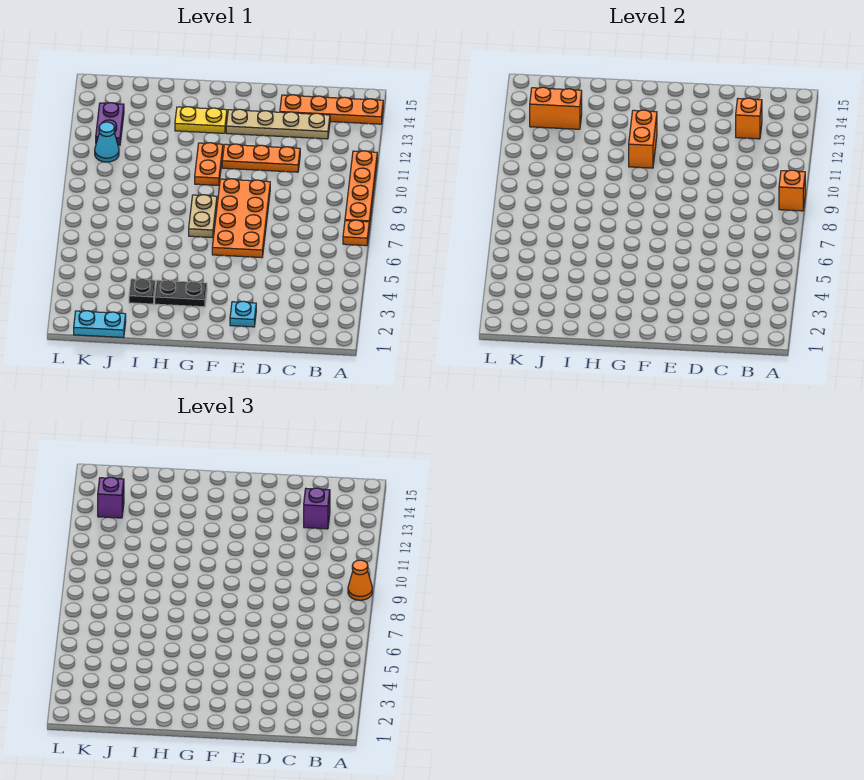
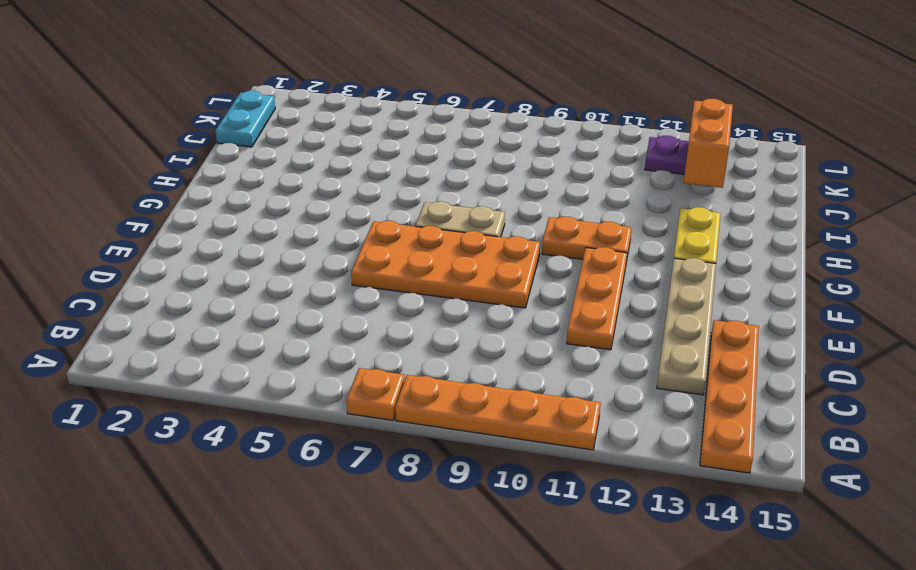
none -> cyan plate E2 level 1
none -> black plate G3:H3 level 1
none -> black plate I3 level 1

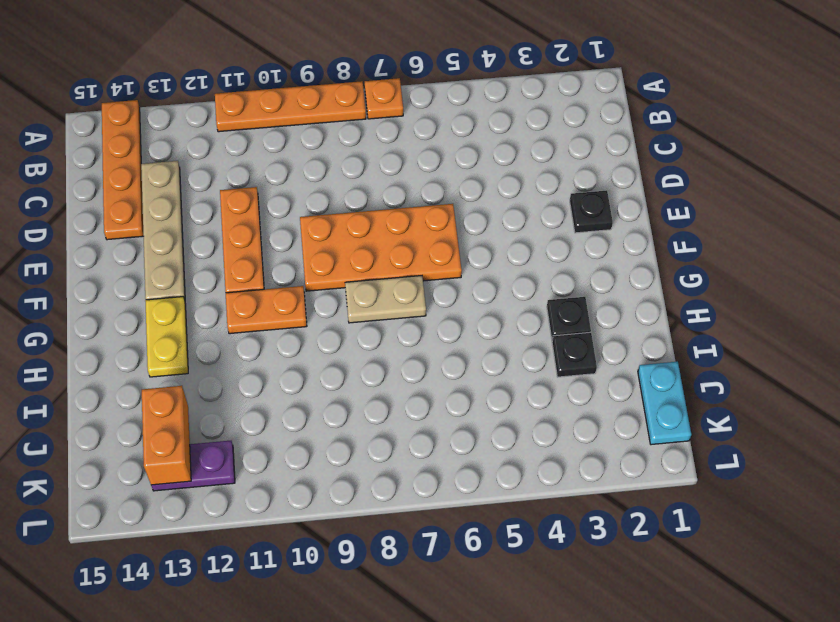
black plate E2 level 1 -> cyan plate E2 level 1
black plate H3 level 1 -> black plate G3:H3 level 1
none -> cyan cone K11 level 1
none -> orange brick A9 level 2
none -> orange brick C13 level 2

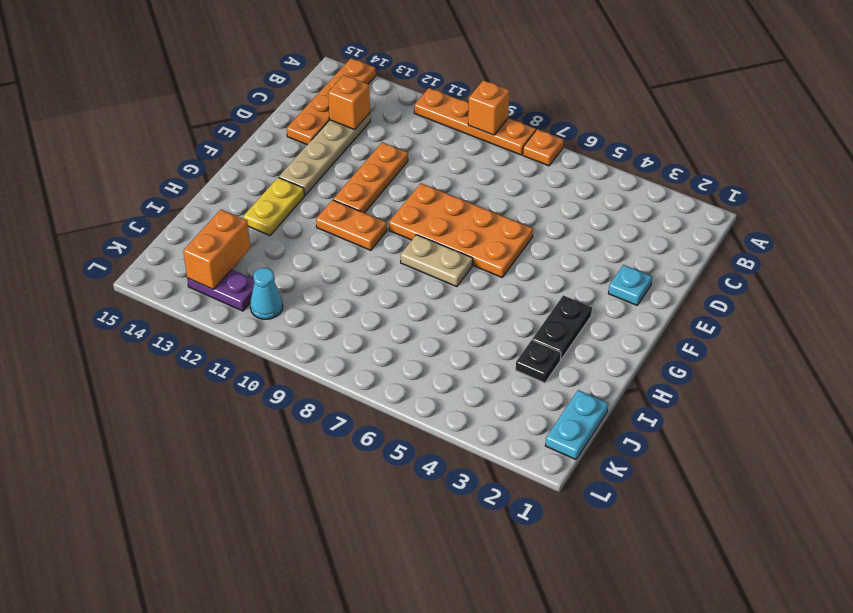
none -> orange brick G11:G12 level 2
none -> orange cone A9 level 3
none -> purple brick C13 level 3

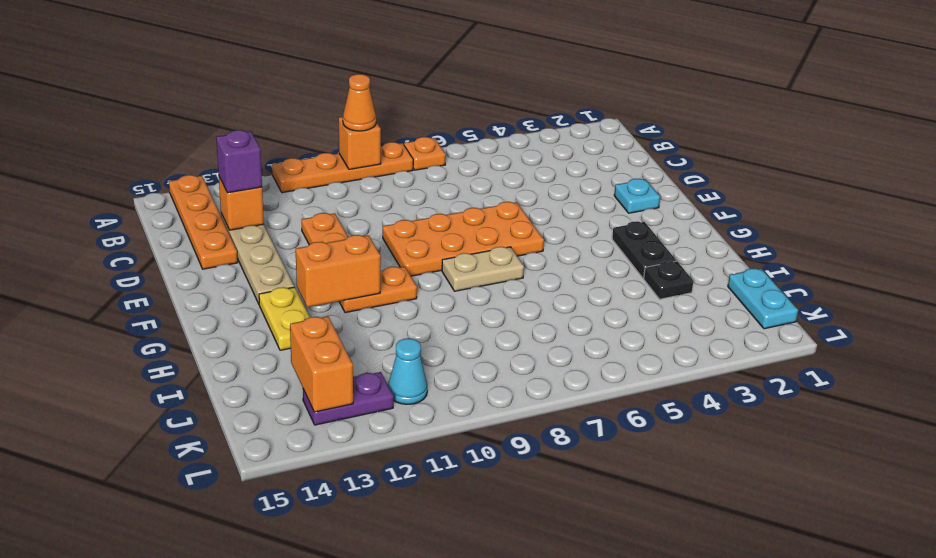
none -> purple brick K13 level 3

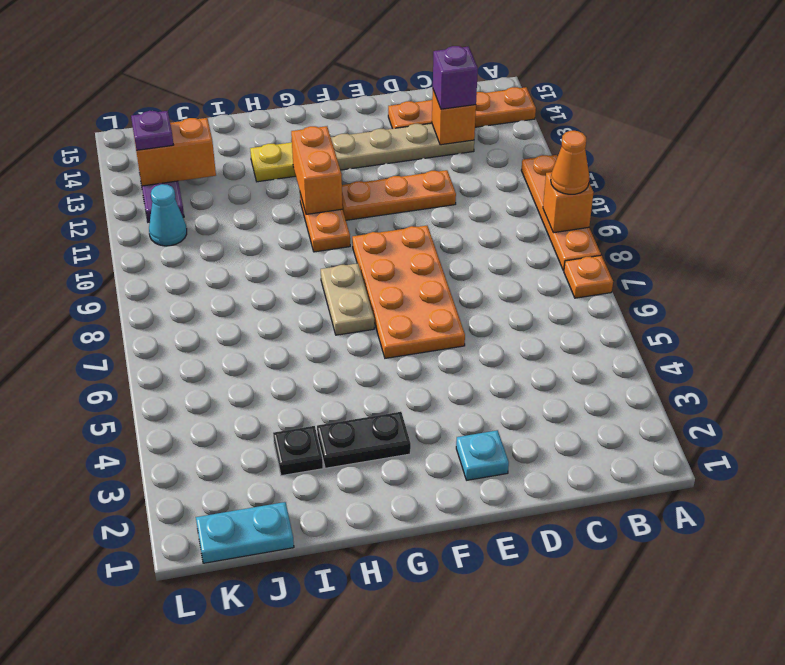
purple plate K13 level 3 -> purple brick K13 level 3

